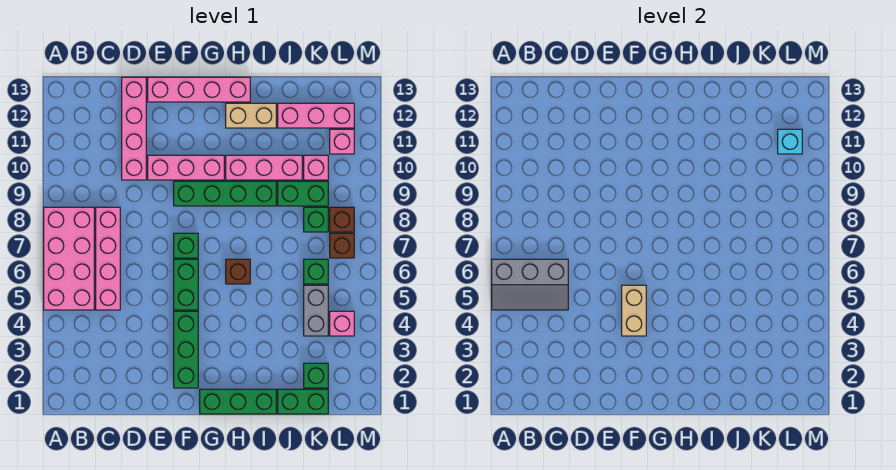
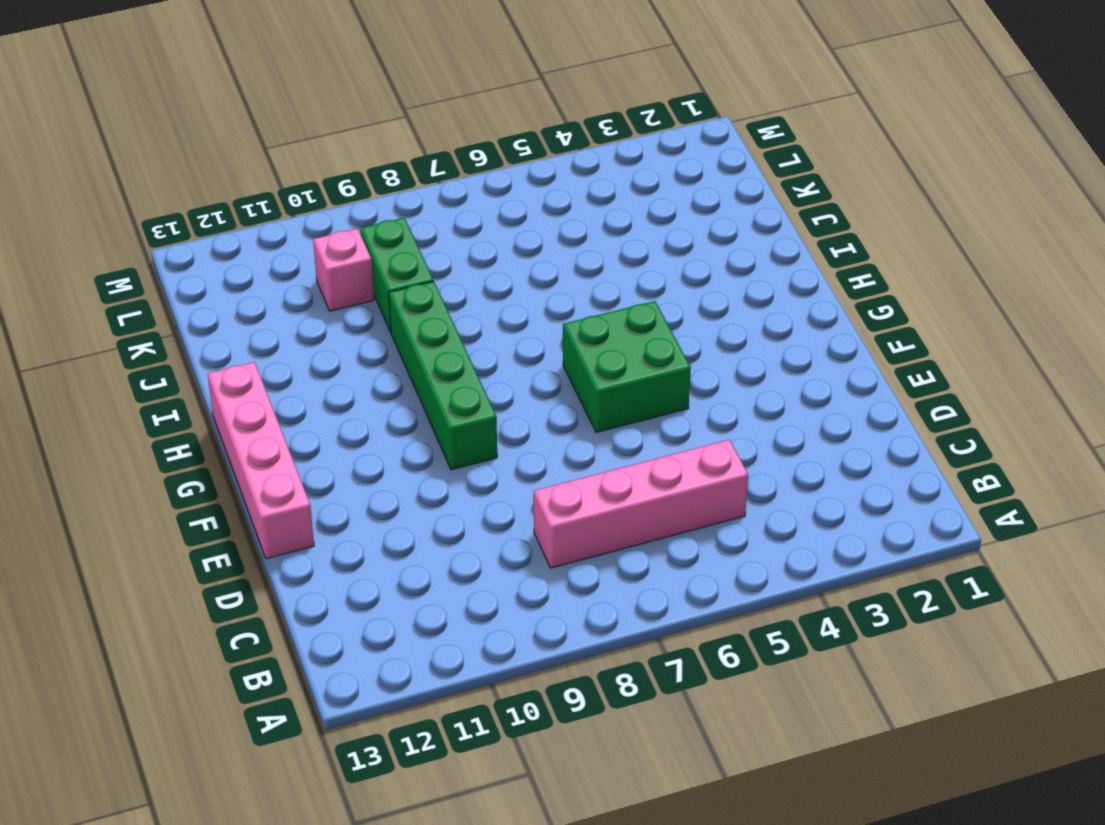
green brick F5:G6 level 1 -> green brick F5:F6 level 1
none -> pink brick A5:B8 level 1
none -> pink brick D10:D13 level 1
none -> pink brick E10:G10 level 1

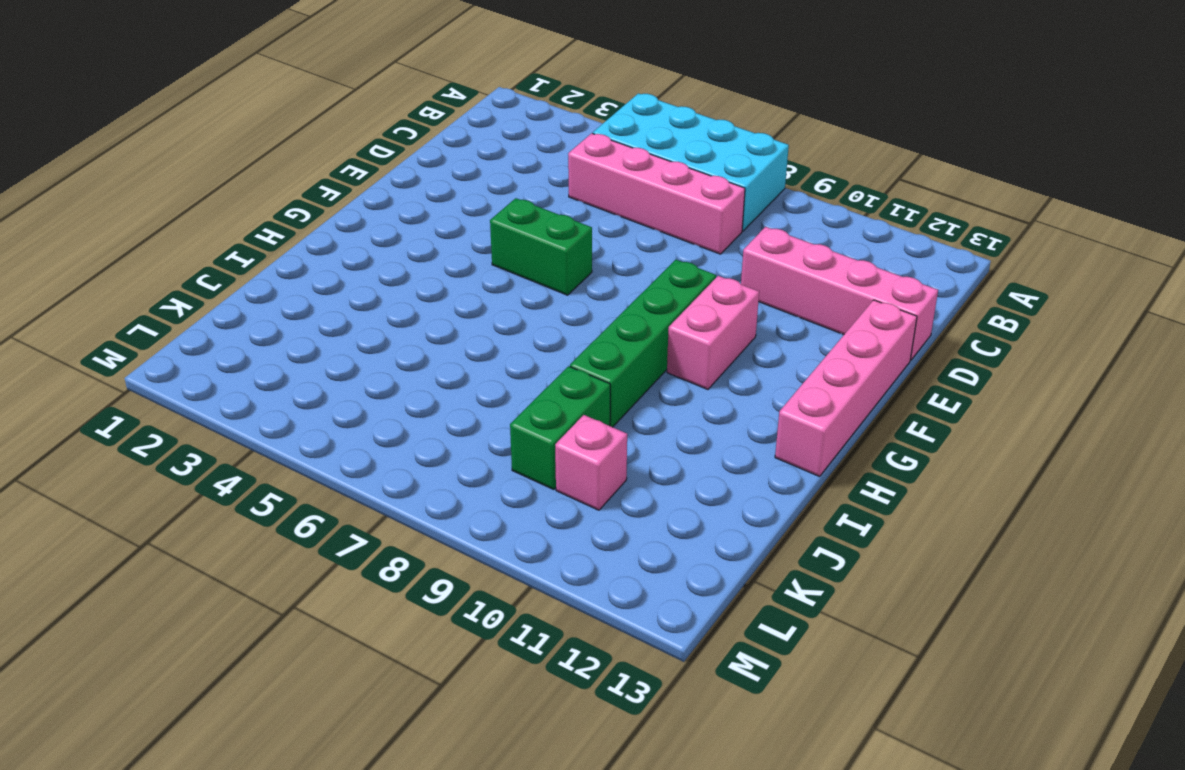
cyan brick A5:B8 level 1 -> pink brick A5:B8 level 1
pink brick F10:G10 level 1 -> pink brick E10:G10 level 1
none -> green brick F2:F4 level 1
none -> green brick F7 level 1
none -> green brick G1:I1 level 1

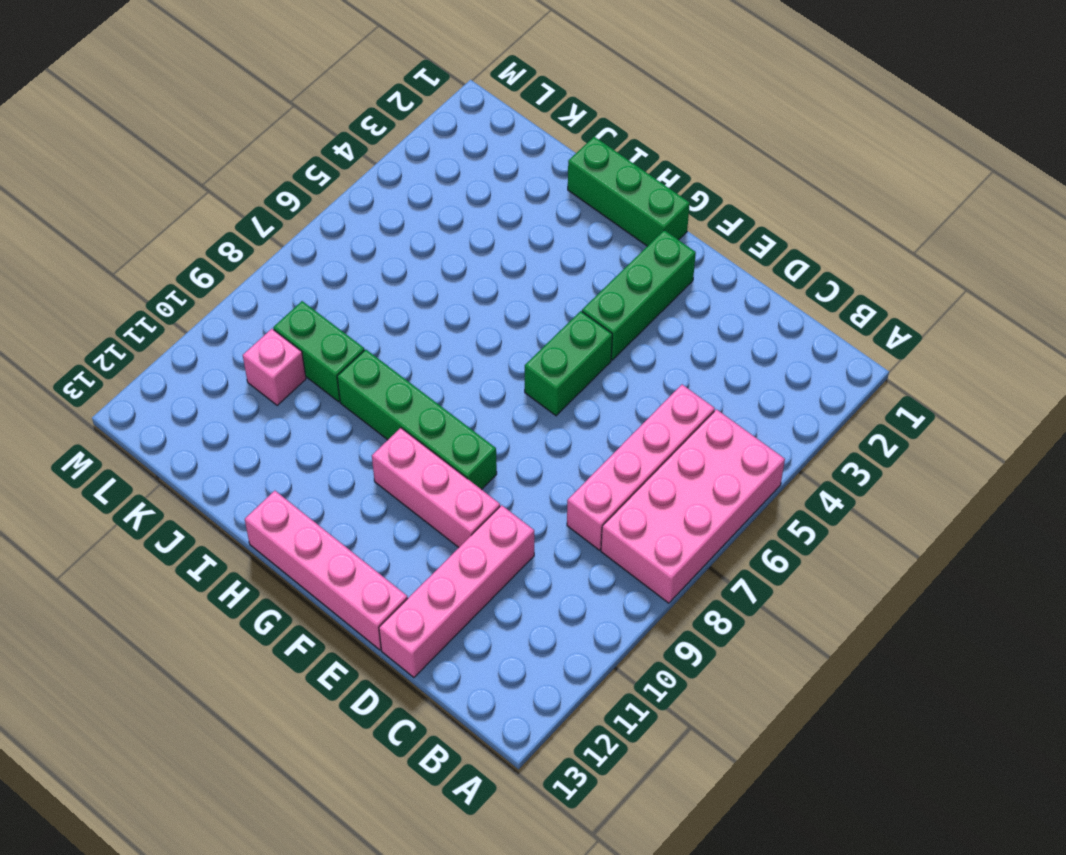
none -> green brick F7 level 1
none -> brown brick H6 level 1
none -> pink brick H10:J10 level 1

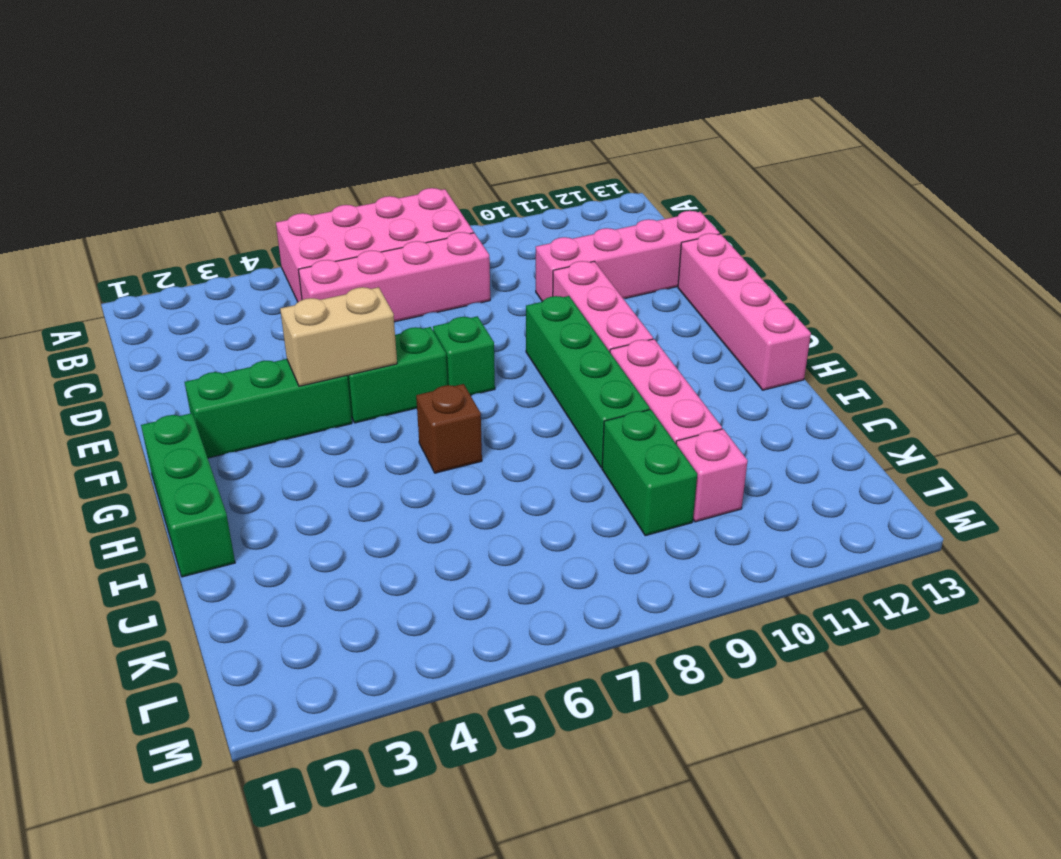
none -> tan brick H12:I12 level 1
none -> green brick J1:K1 level 1
none -> pink brick J12:L12 level 1

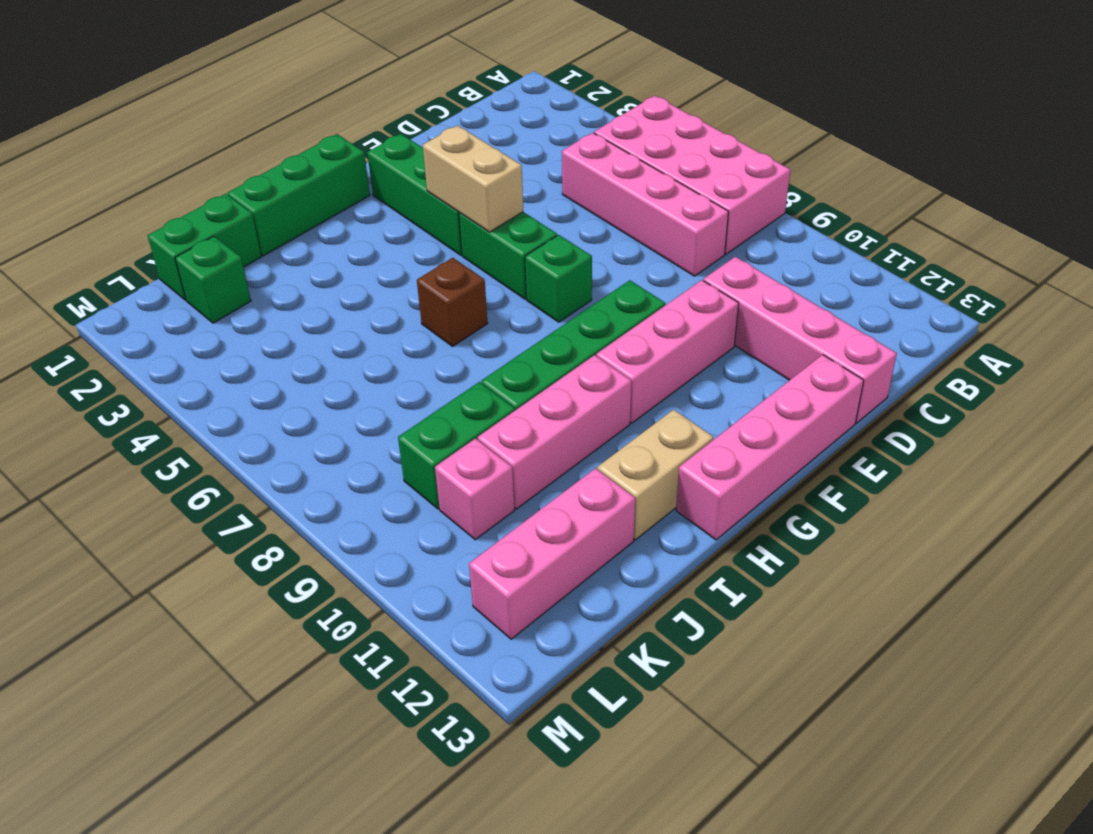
none -> grey brick K4:K5 level 1
none -> green brick K6 level 1
none -> green brick K8 level 1

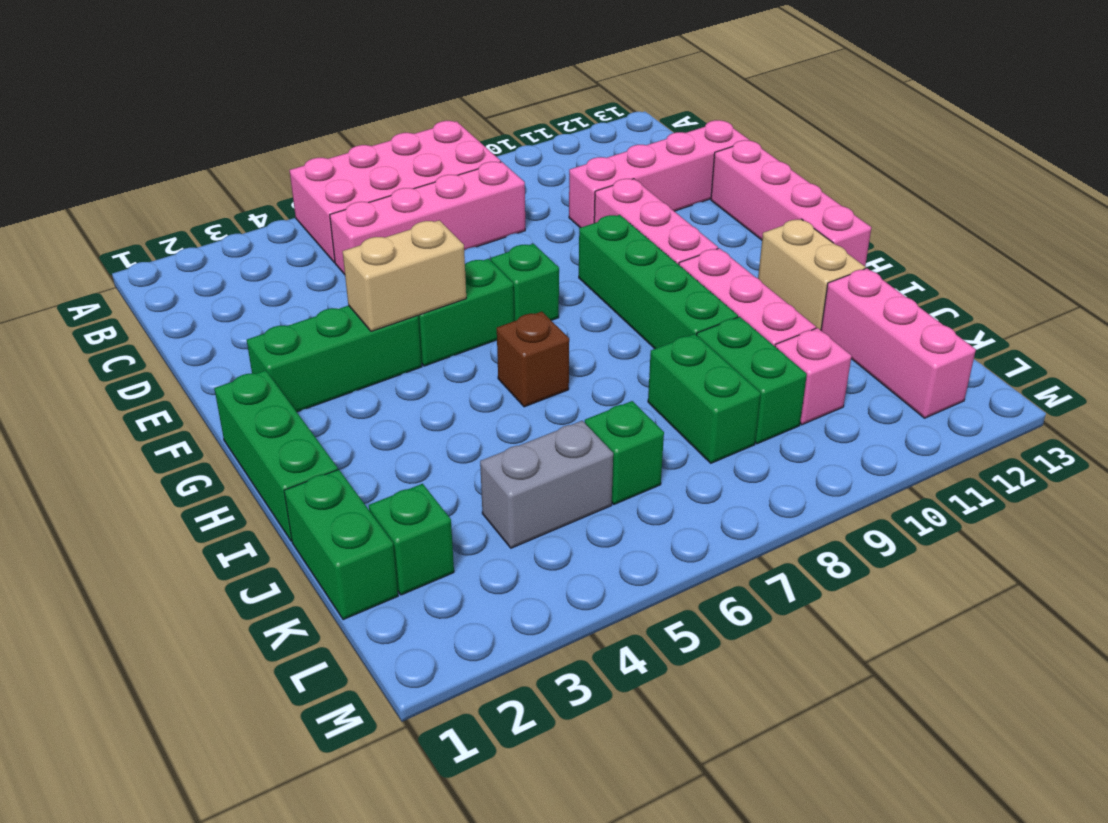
green brick J8:K8 level 1 -> green brick K8 level 1
none -> pink brick L4 level 1
none -> brown brick L7 level 1
none -> brown brick L8 level 1

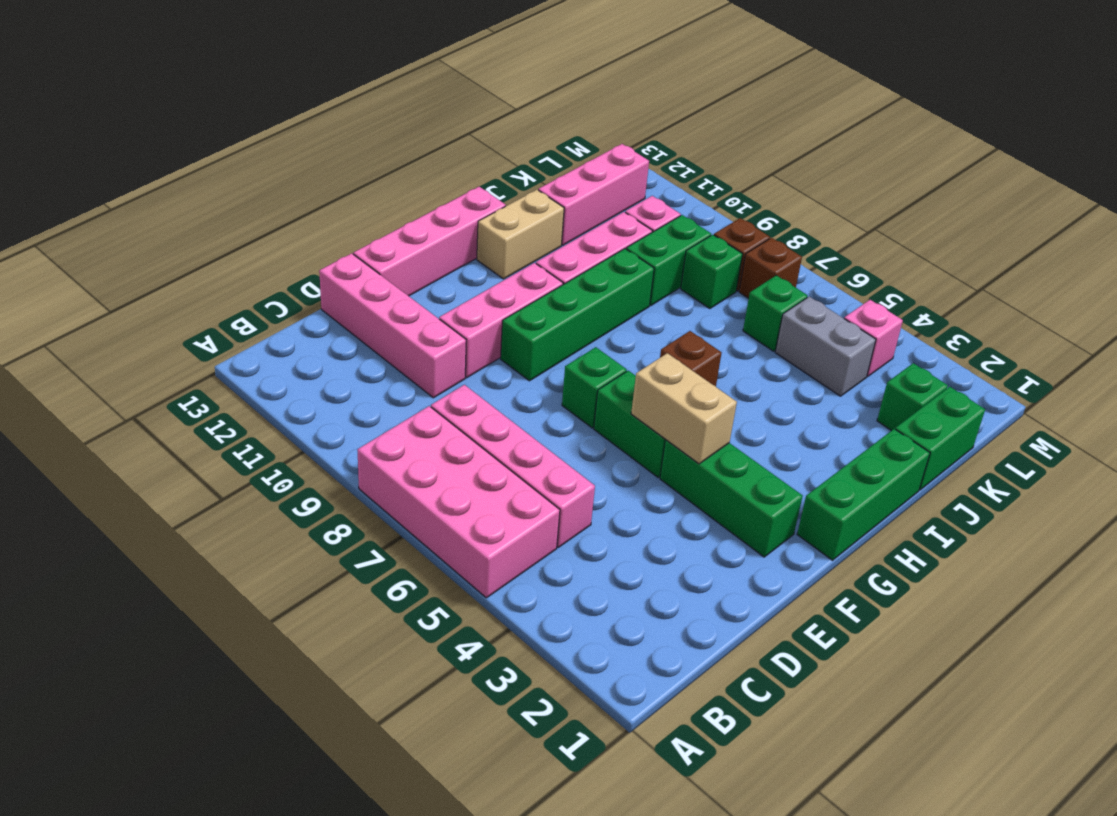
none -> pink brick L11 level 1
none -> grey slope A5:C6 level 2 top 6
none -> cyan brick L11 level 2

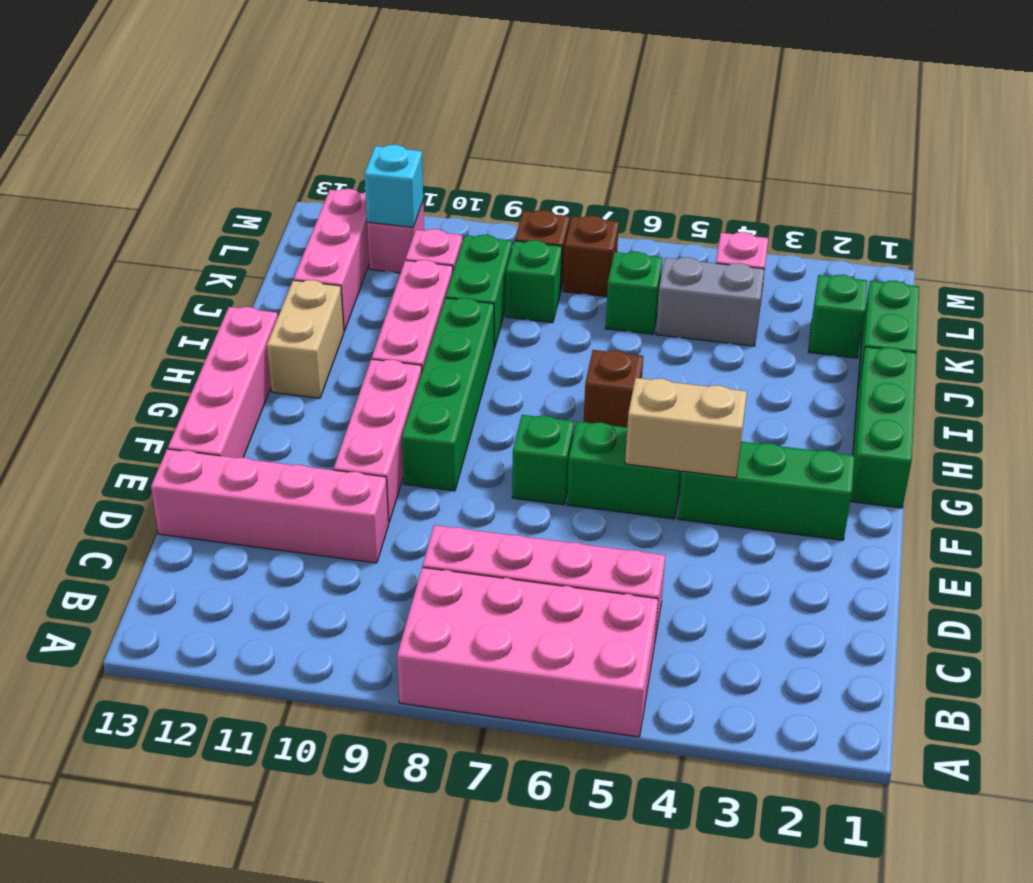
none -> grey slope A5:C6 level 2 top 6

